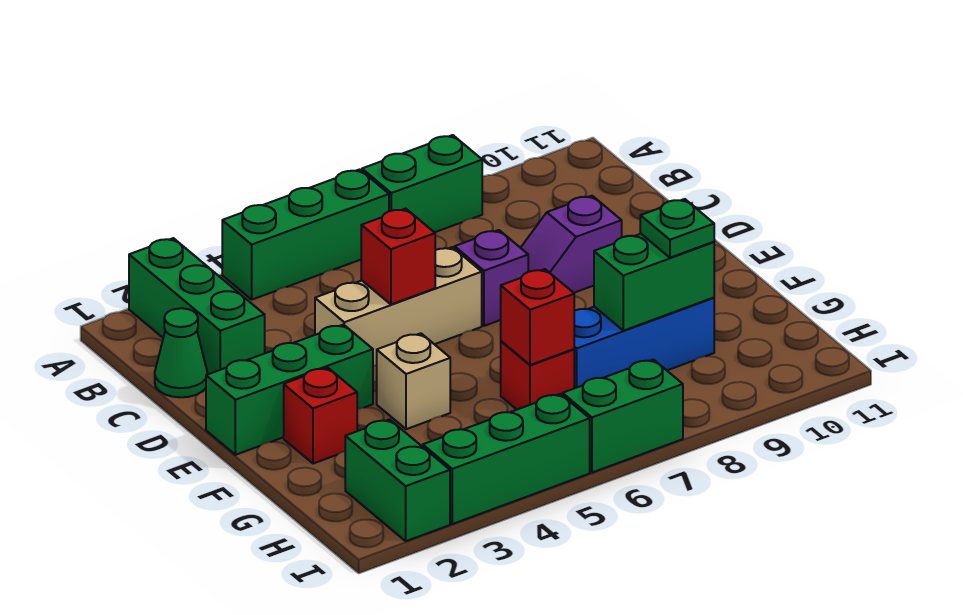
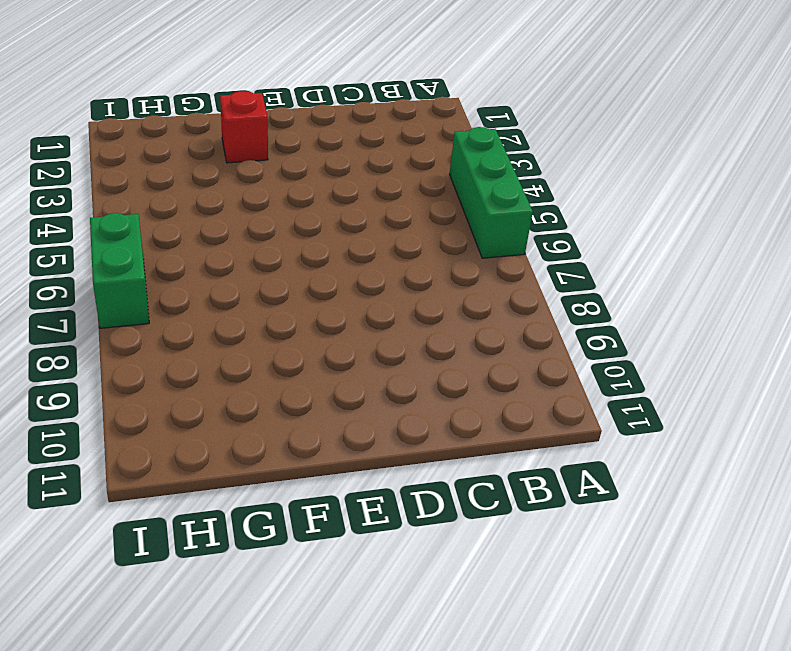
none -> green brick A2:C2 level 1
none -> green brick A7:A8 level 1
none -> green cone C1 level 1

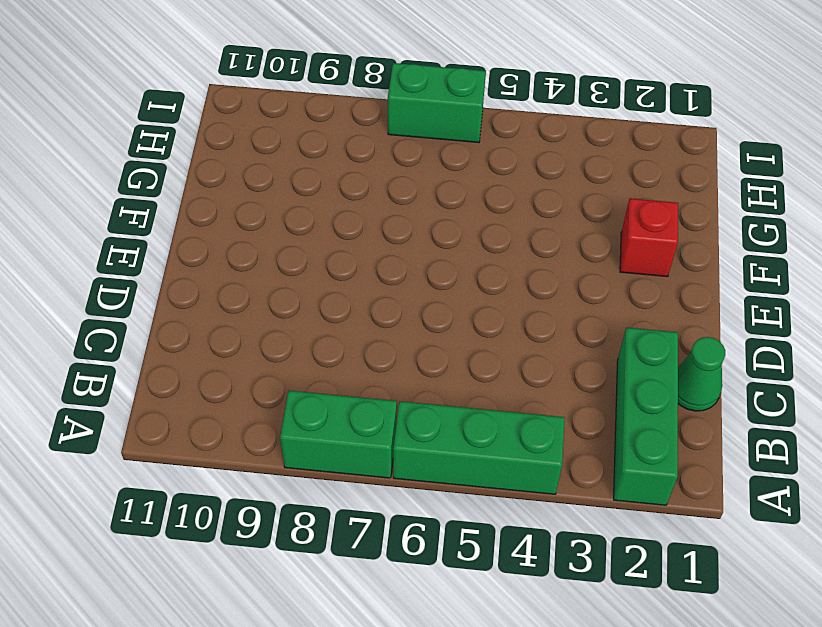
none -> tan brick D4:D6 level 1
none -> purple brick D7 level 1
none -> purple slope D8:D9 level 1 top 9

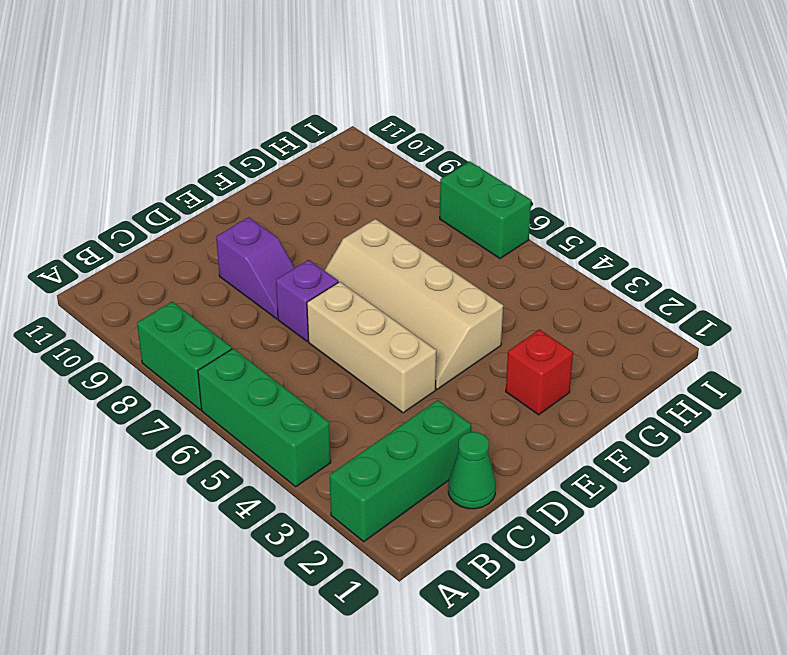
tan slope E4:F7 level 1 top F -> tan brick F4 level 1
none -> green brick E1:E3 level 1
none -> red brick G6 level 1
none -> blue brick G7:G9 level 1

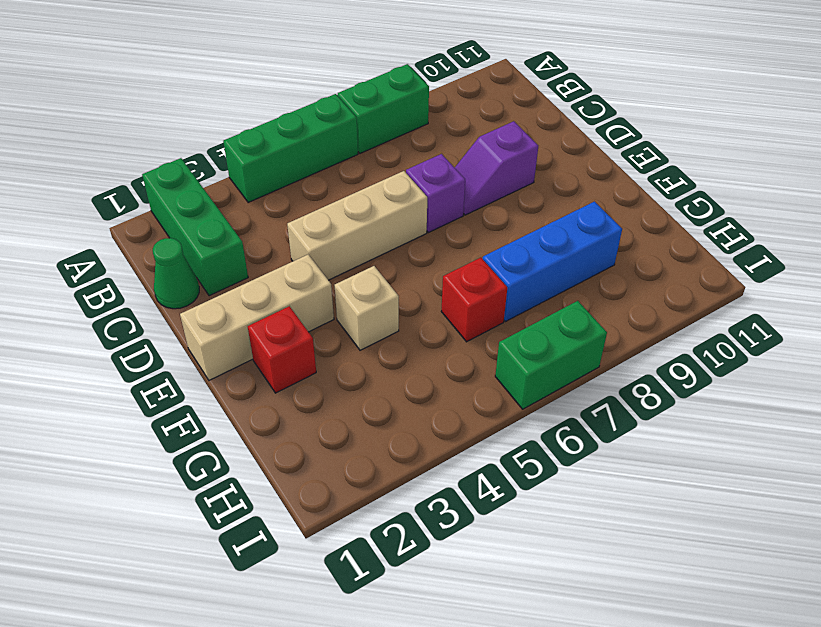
tan brick E1:E3 level 1 -> green brick E1:E3 level 1
none -> green brick H2:I2 level 1
none -> green brick I3:I5 level 1
none -> red brick D5 level 2

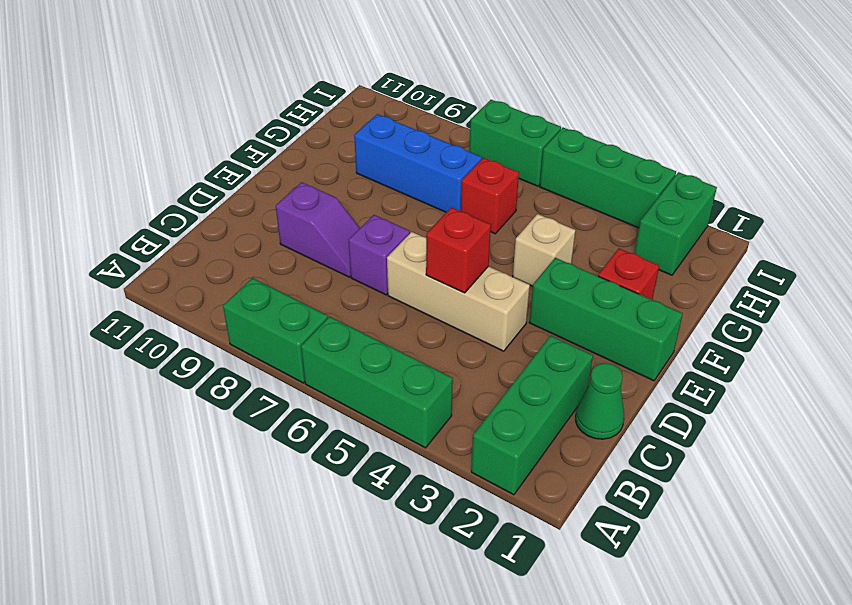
none -> red brick G6 level 2
none -> green brick G8:G9 level 2
none -> green plate G9 level 3

